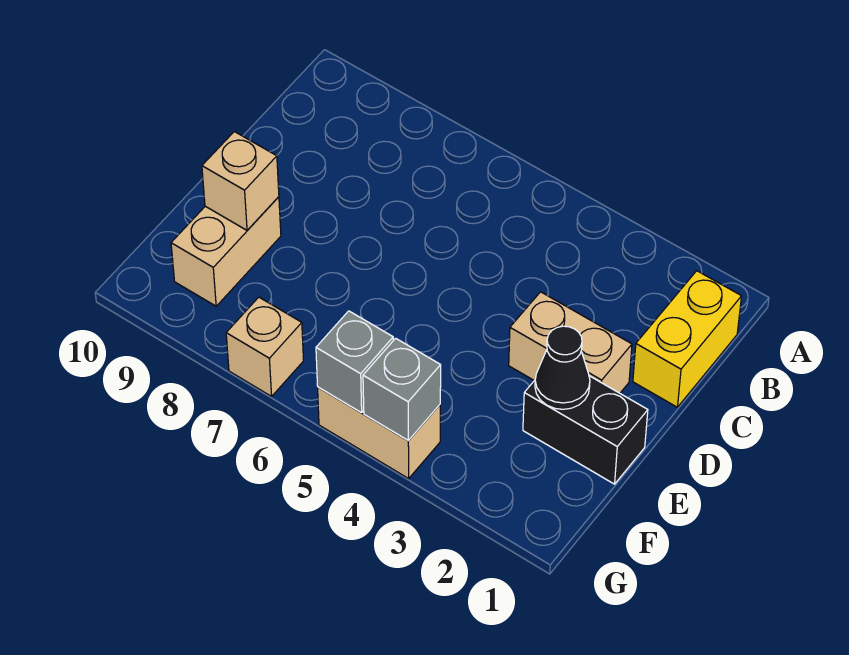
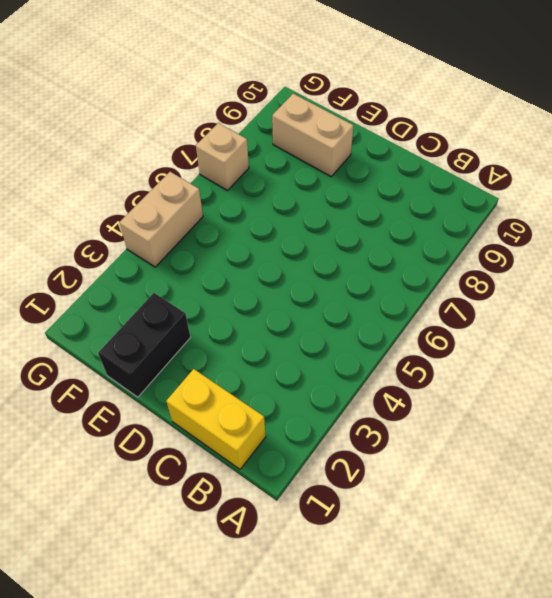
none -> tan brick D2:D3 level 1
none -> black cone E2 level 2

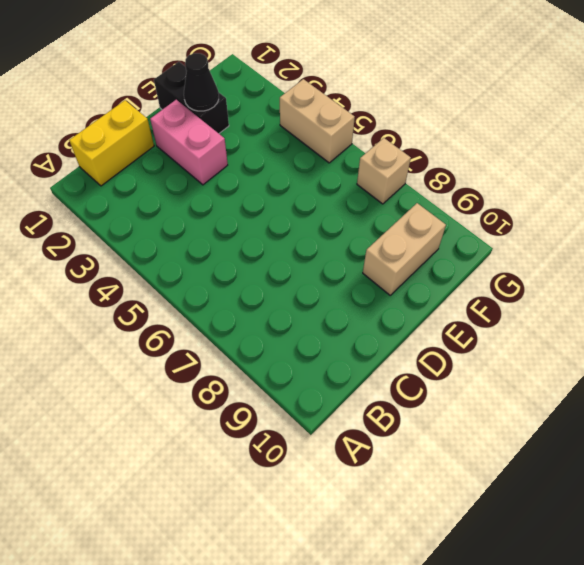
pink brick D2:D3 level 1 -> tan brick D2:D3 level 1
none -> tan brick E9 level 2
none -> grey brick G4 level 2

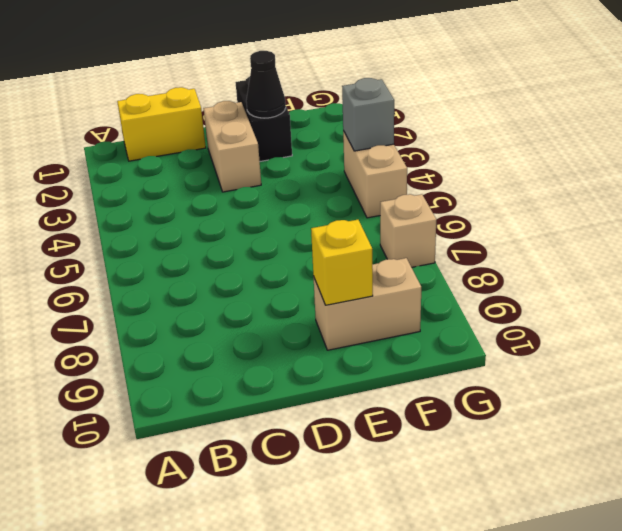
yellow brick E9 level 2 -> tan brick E9 level 2
none -> grey brick G5 level 2

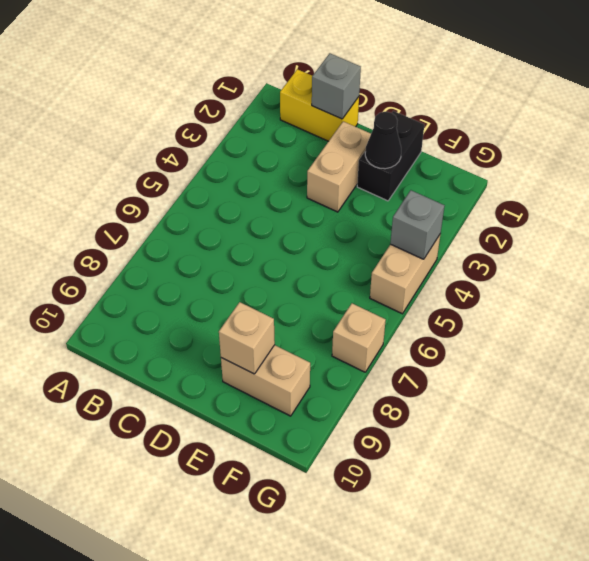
grey brick C1 level 2 -> grey brick G5 level 2

